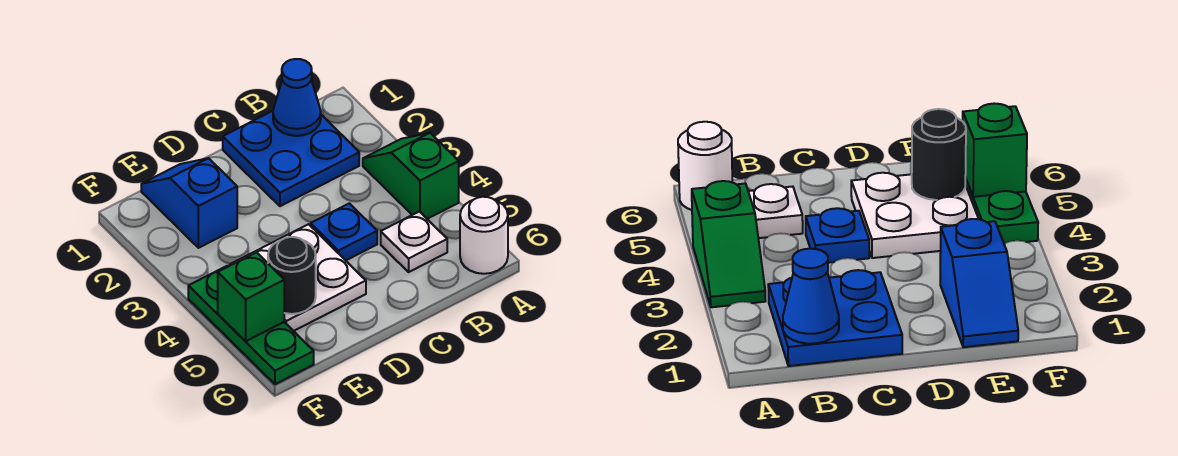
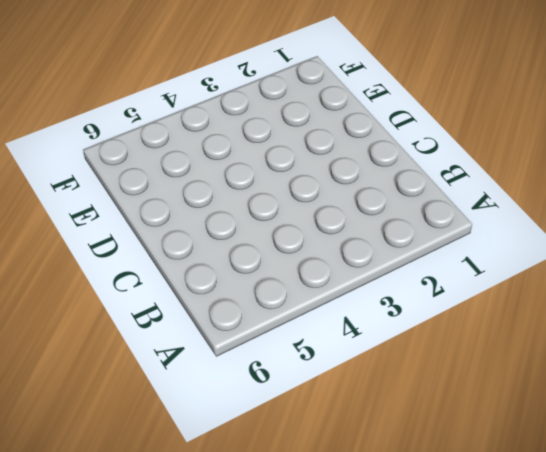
none -> green slope A3:A4 level 1 top 4
none -> white round brick A6 level 1

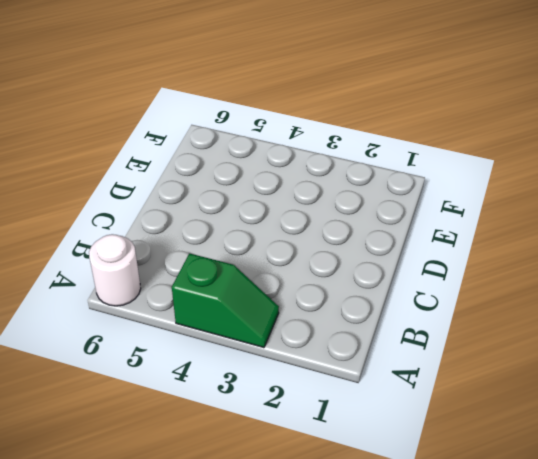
none -> blue plate B1:C2 level 1
none -> white plate B5 level 1

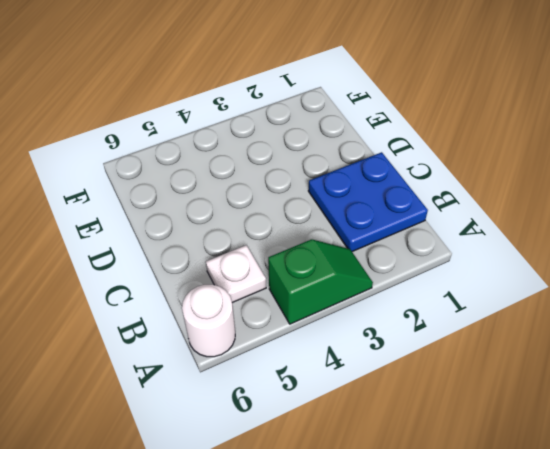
none -> blue plate C4 level 1
none -> white plate D4:E5 level 1

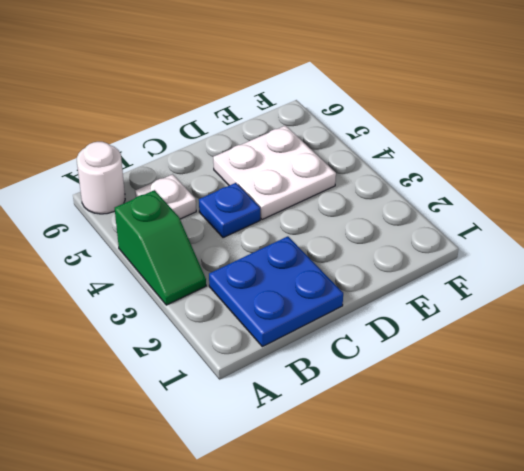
none -> blue slope E1:E2 level 1 top 2
none -> green plate F4:F6 level 1

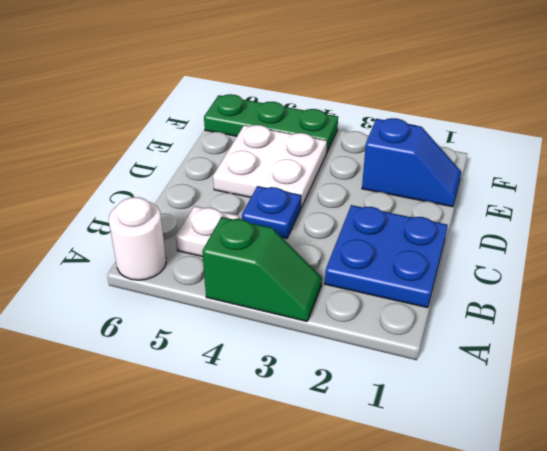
none -> blue cone B1 level 2
none -> black round brick E5 level 2

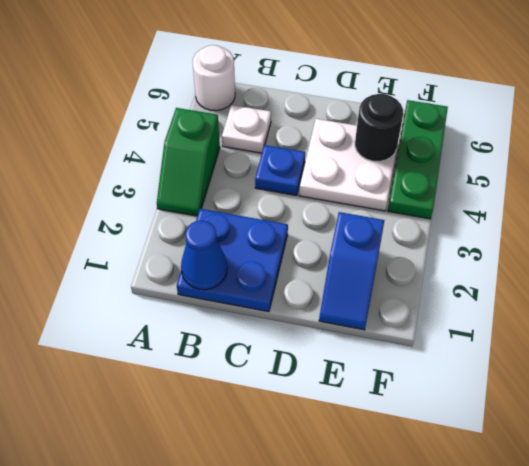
none -> green brick F5 level 2

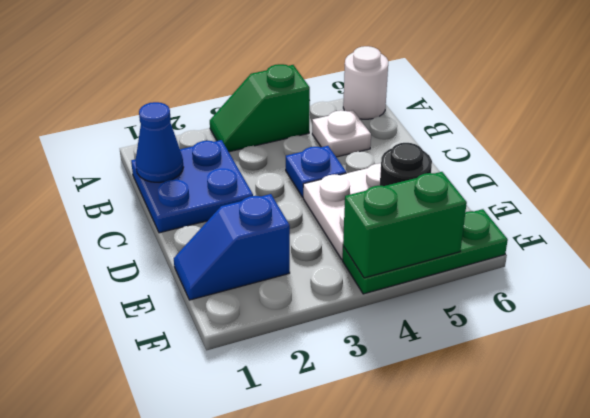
green brick F4:F5 level 2 -> green brick F5 level 2

